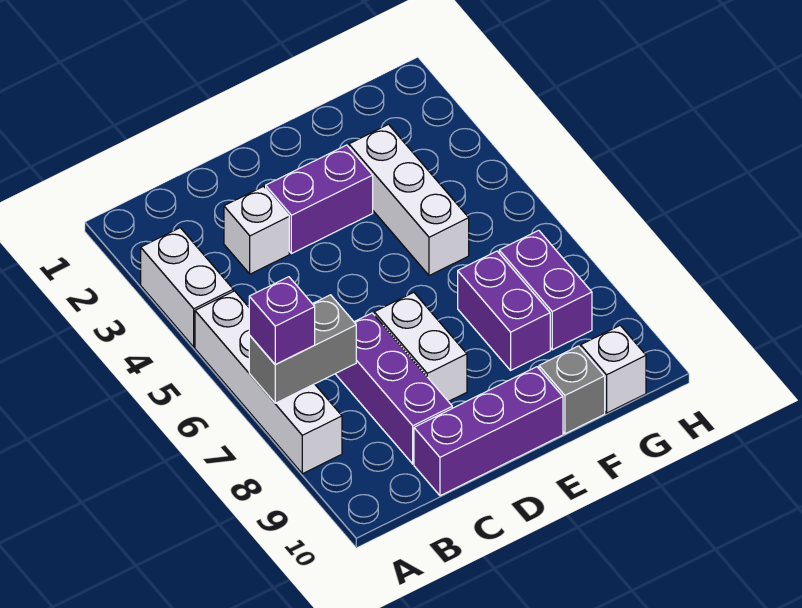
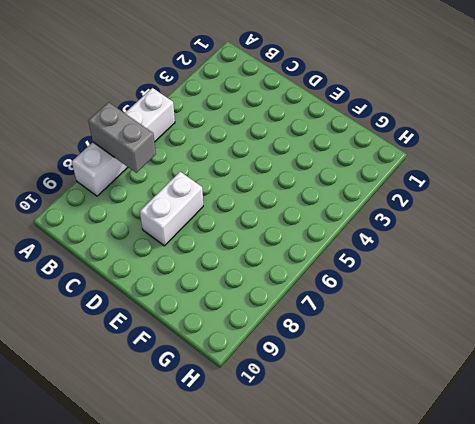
none -> white brick A3:A4 level 1
none -> white brick C3 level 1
none -> purple brick C7:C9 level 1

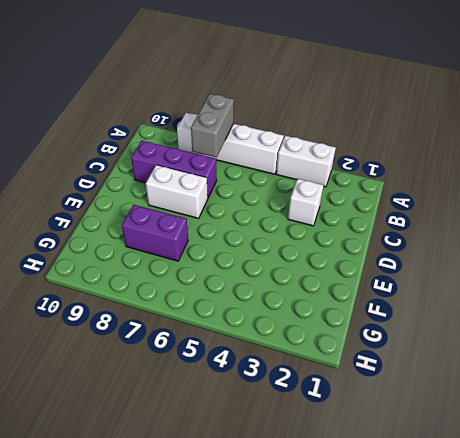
none -> purple brick C10:E10 level 1
none -> purple brick D3:E3 level 1
none -> white brick F3:F5 level 1

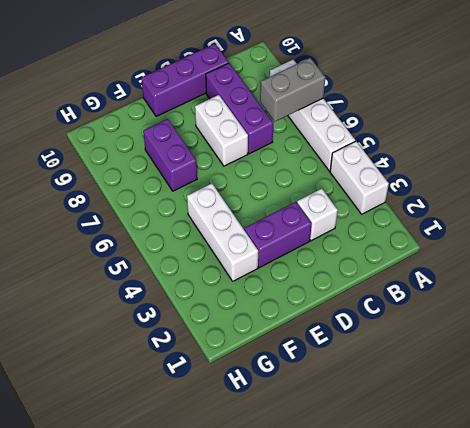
none -> grey brick F10 level 1
none -> purple brick G7:G8 level 1
none -> white brick G10 level 1

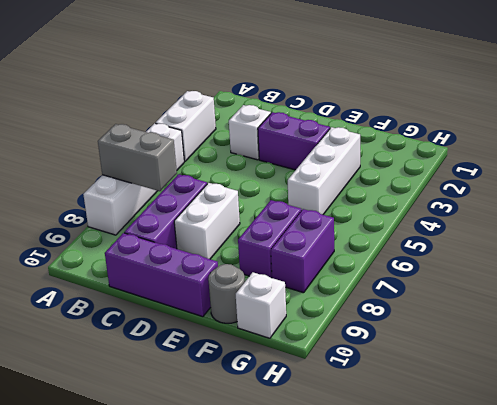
grey round brick F10 level 1 -> grey brick F10 level 1
none -> purple brick A7 level 3

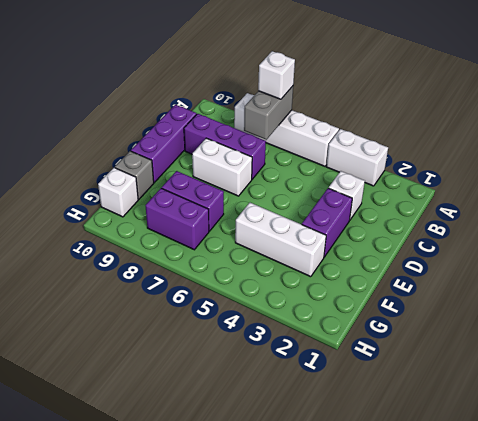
white brick A7 level 3 -> purple brick A7 level 3

